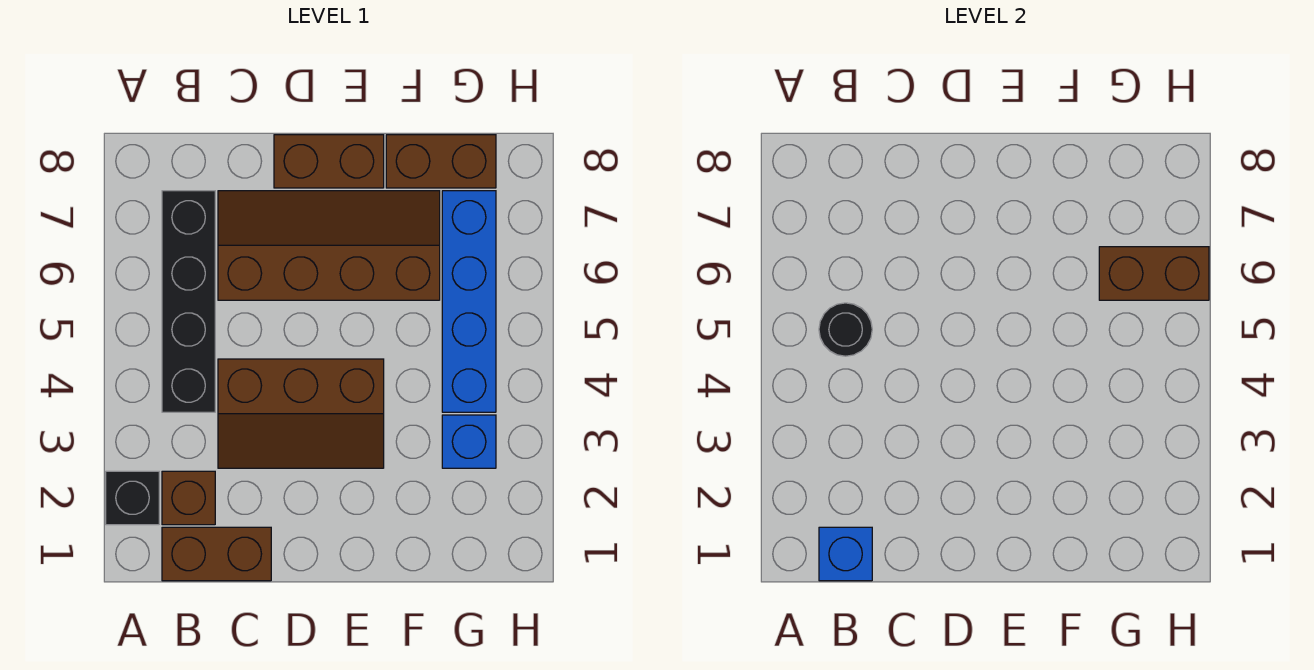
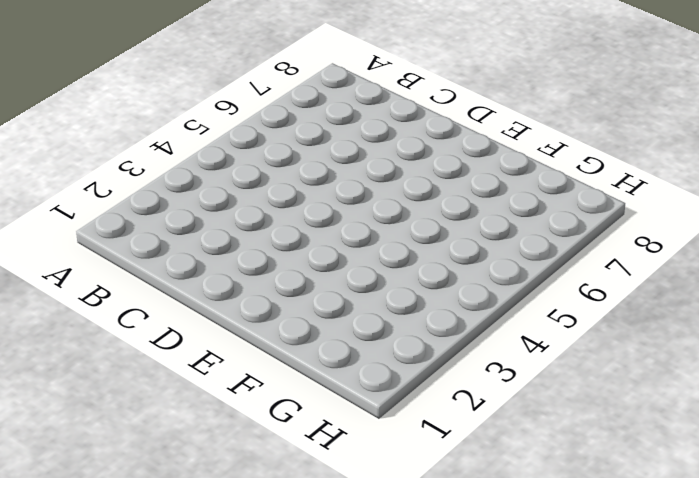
none -> black brick A2 level 1
none -> brown brick B1:C1 level 1
none -> brown brick B2 level 1

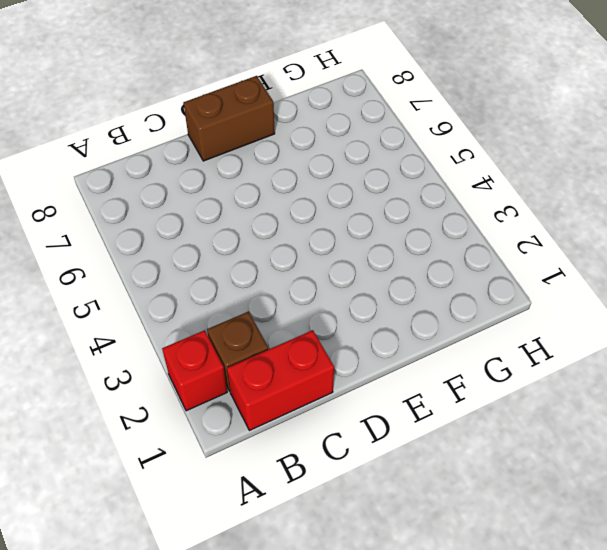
red brick A2 level 1 -> black brick A2 level 1
red brick B1:C1 level 1 -> brown brick B1:C1 level 1
none -> black brick B4:B7 level 1
none -> brown slope C3:E4 level 1 top 4
none -> brown slope C6:F7 level 1 top 6

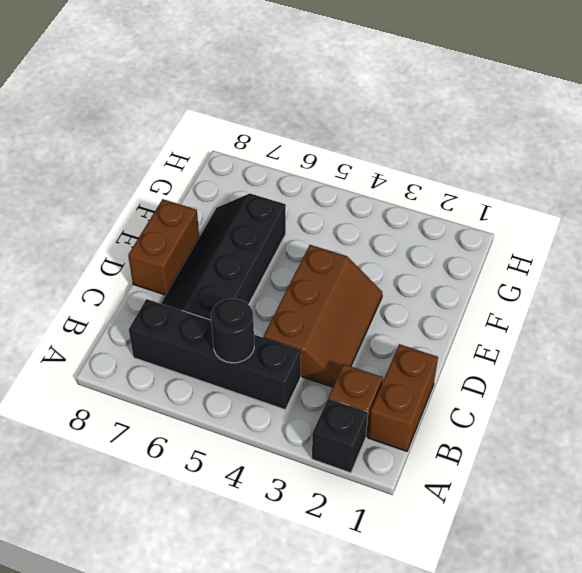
black slope C6:F7 level 1 top 6 -> brown slope C6:F7 level 1 top 6
none -> brown brick F8:G8 level 1
none -> blue brick G3 level 1
none -> blue brick G4:G7 level 1

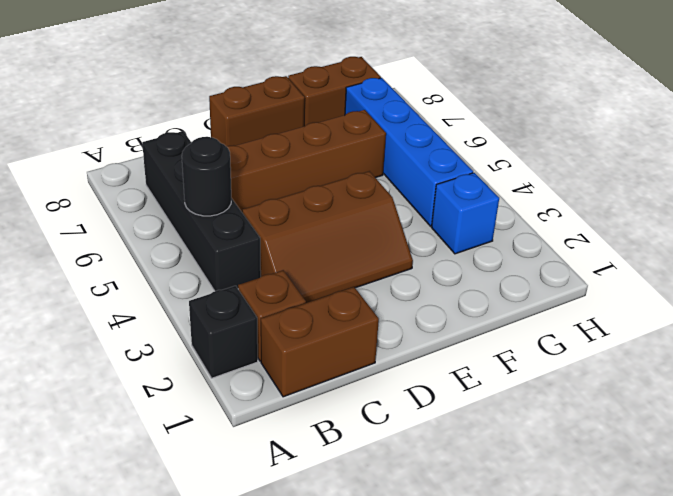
none -> blue brick B1 level 2
none -> brown brick G6:H6 level 2

